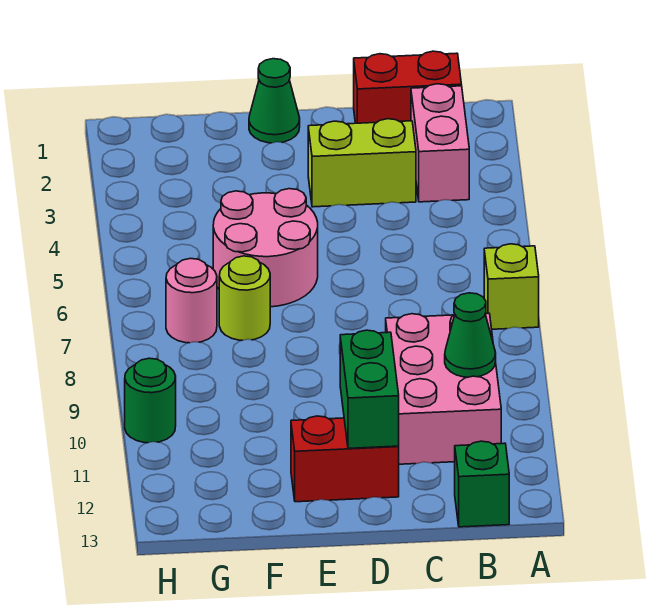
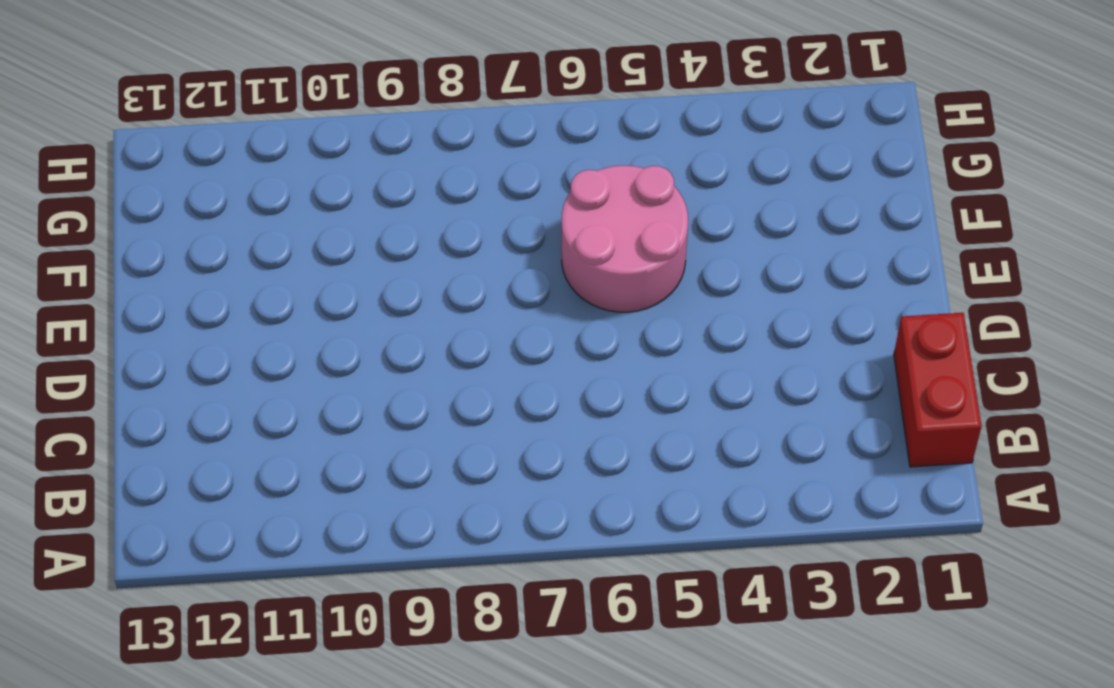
none -> lime brick A7 level 1
none -> pink brick B2:B3 level 1
none -> pink brick B9:C11 level 1

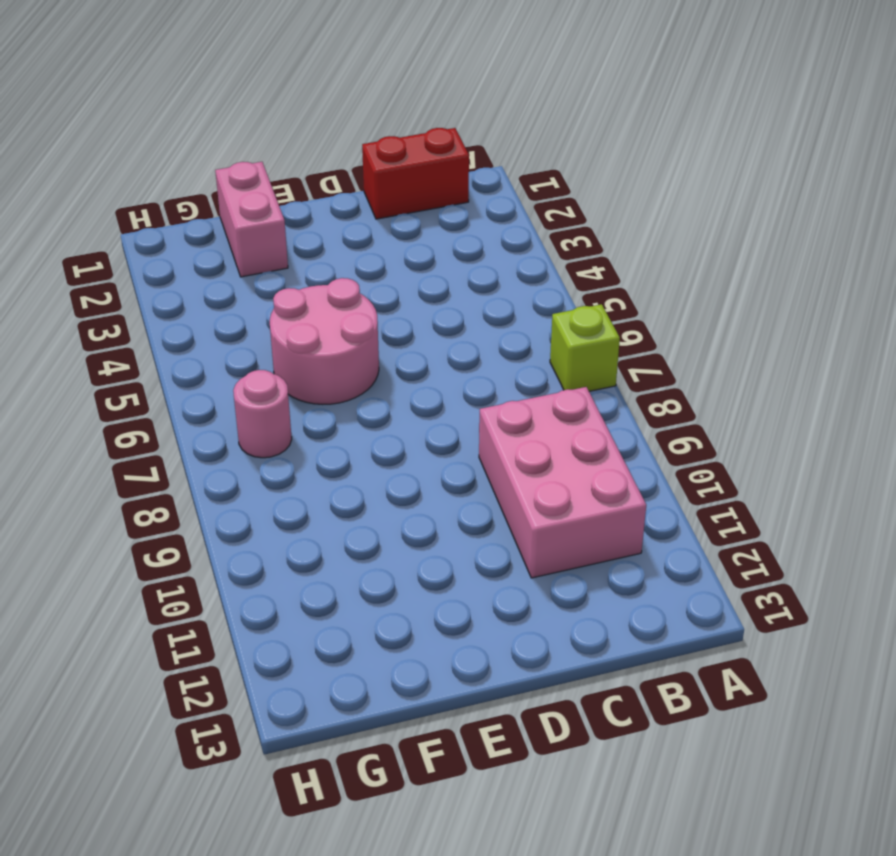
pink brick F1:F2 level 1 -> pink brick B2:B3 level 1
none -> green brick B13 level 1
none -> lime brick C3:D3 level 1
none -> red brick D12:E12 level 1

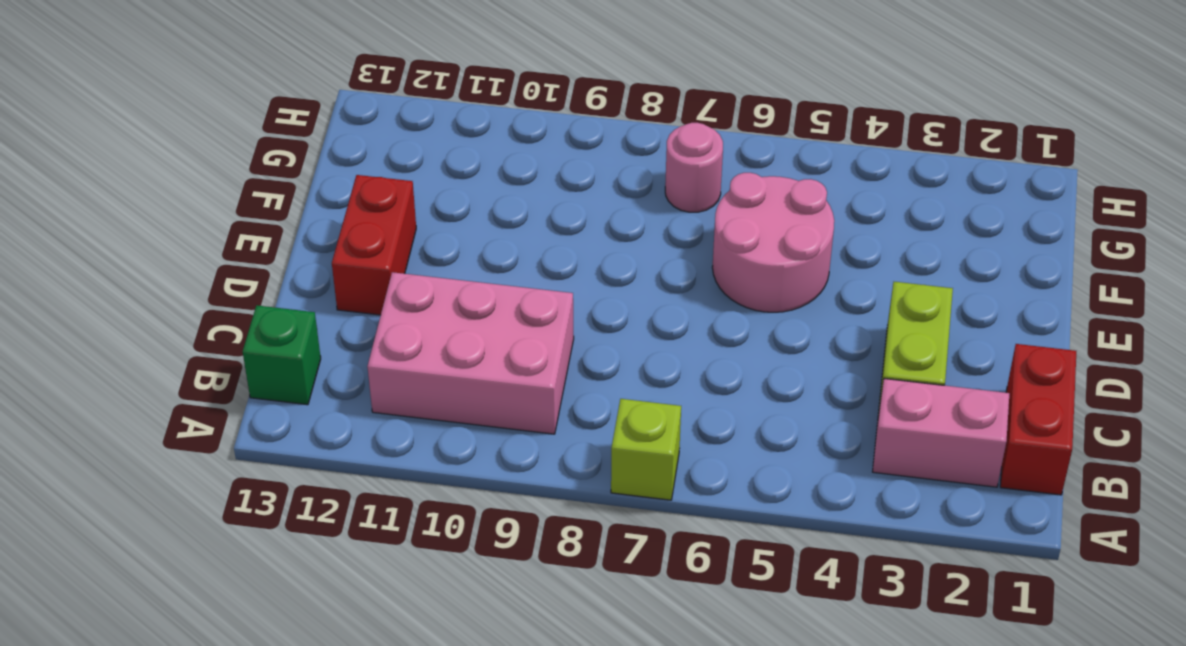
none -> green cone E1 level 1
none -> lime round brick F7 level 1
none -> green round brick H10 level 1

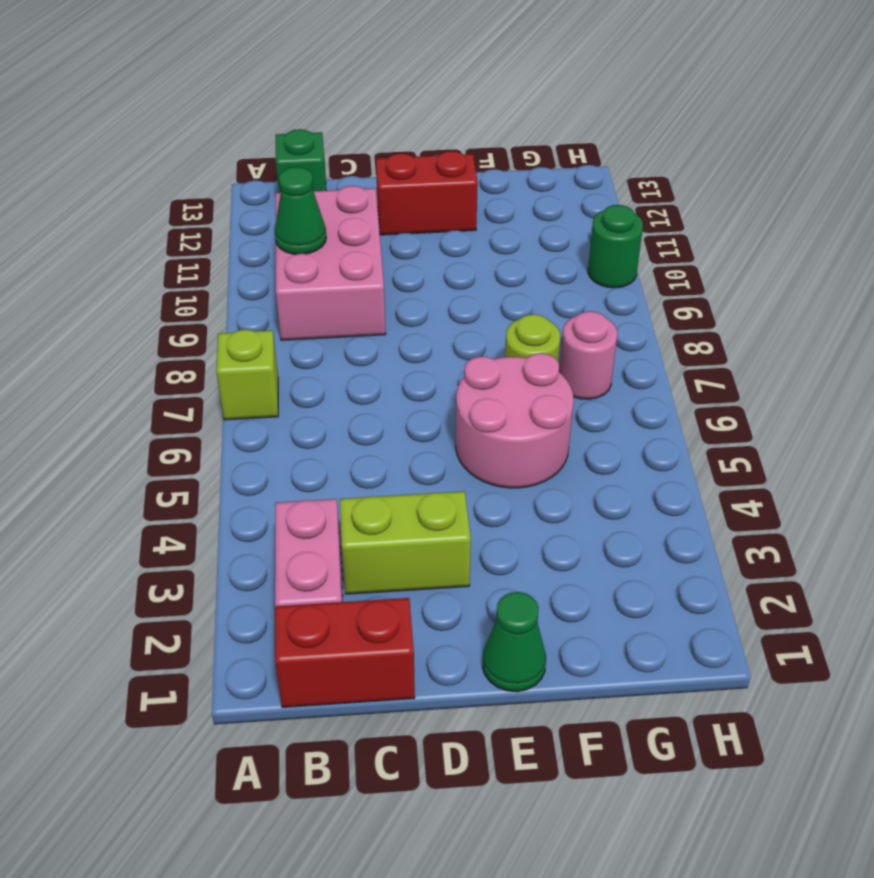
none -> green brick D11:D12 level 2

